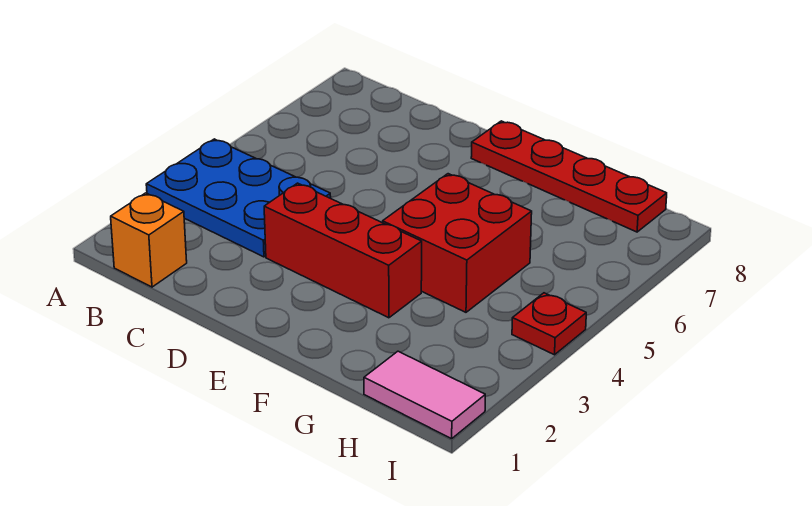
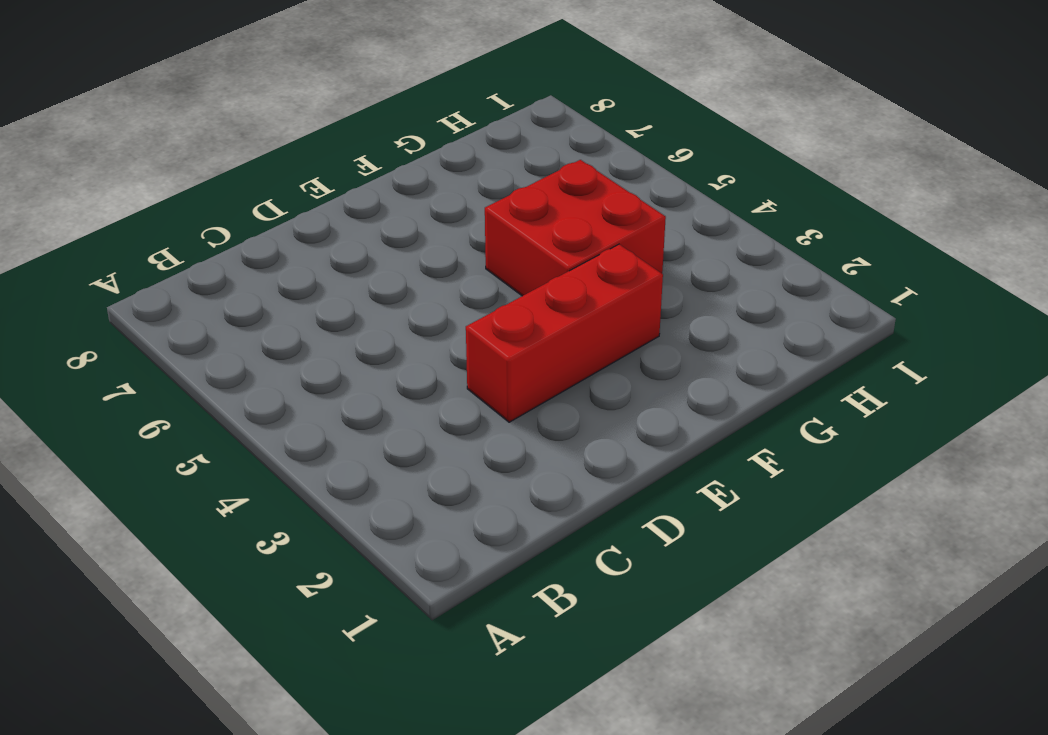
none -> blue plate A3:C4 level 1
none -> orange brick B1 level 1

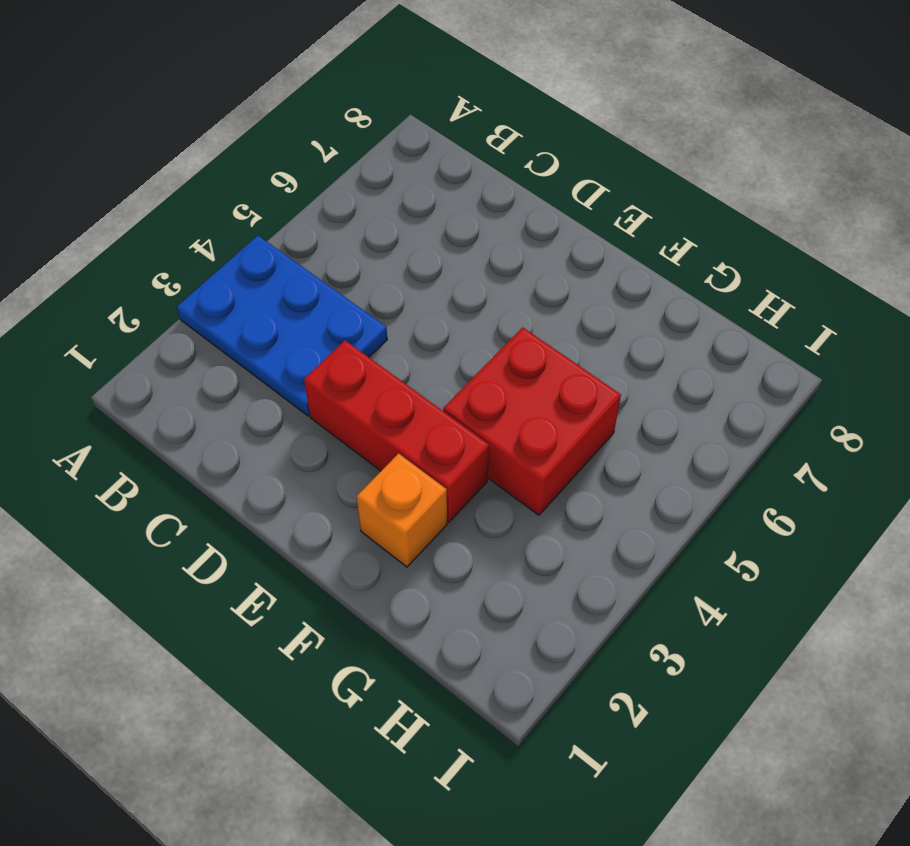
orange brick F2 level 1 -> orange brick B1 level 1
none -> red plate E8:H8 level 1
none -> pink tile H1:I1 level 1

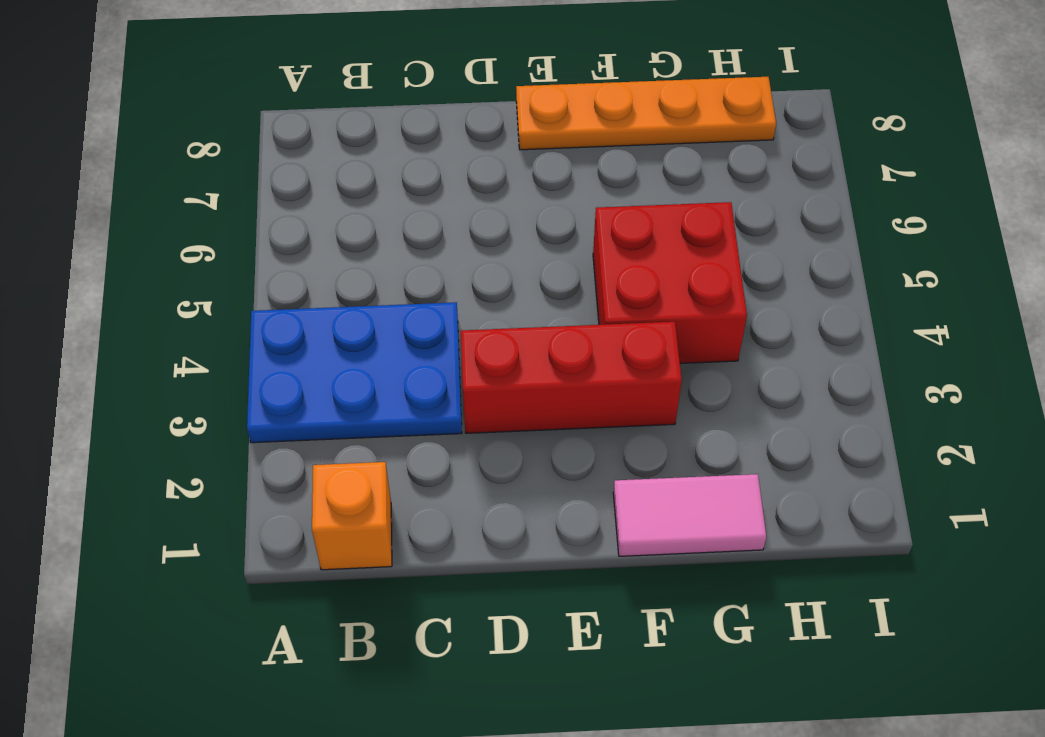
orange plate E8:H8 level 1 -> red plate E8:H8 level 1
pink tile F1:G1 level 1 -> pink tile H1:I1 level 1
none -> red plate I4 level 1

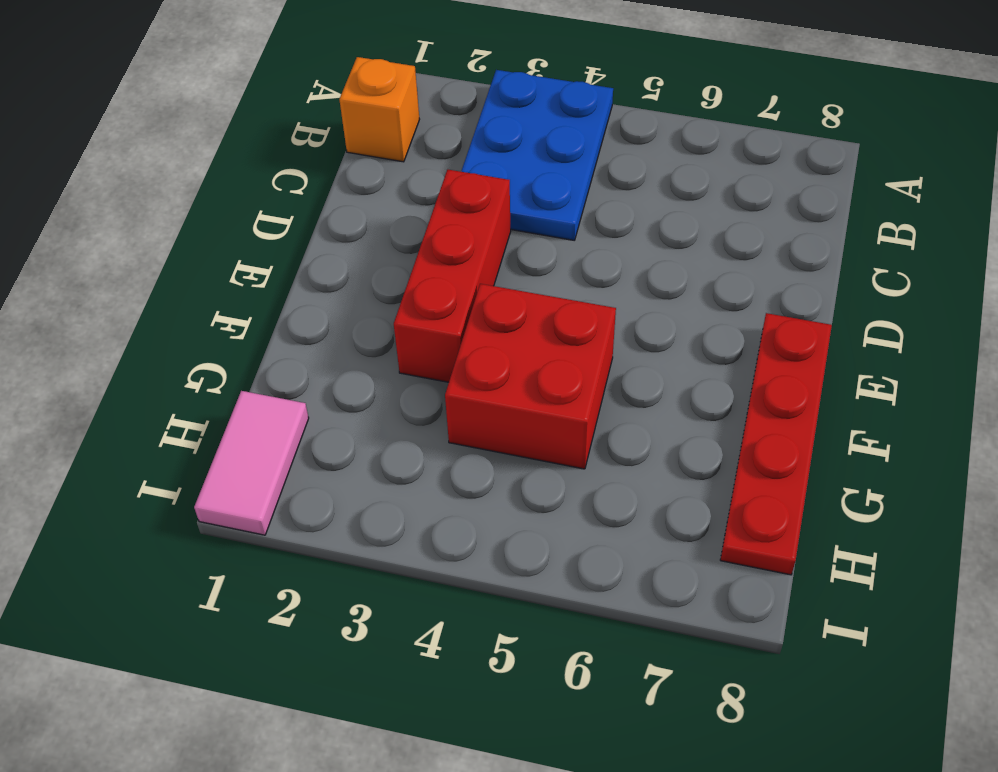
none -> red plate I4 level 1

